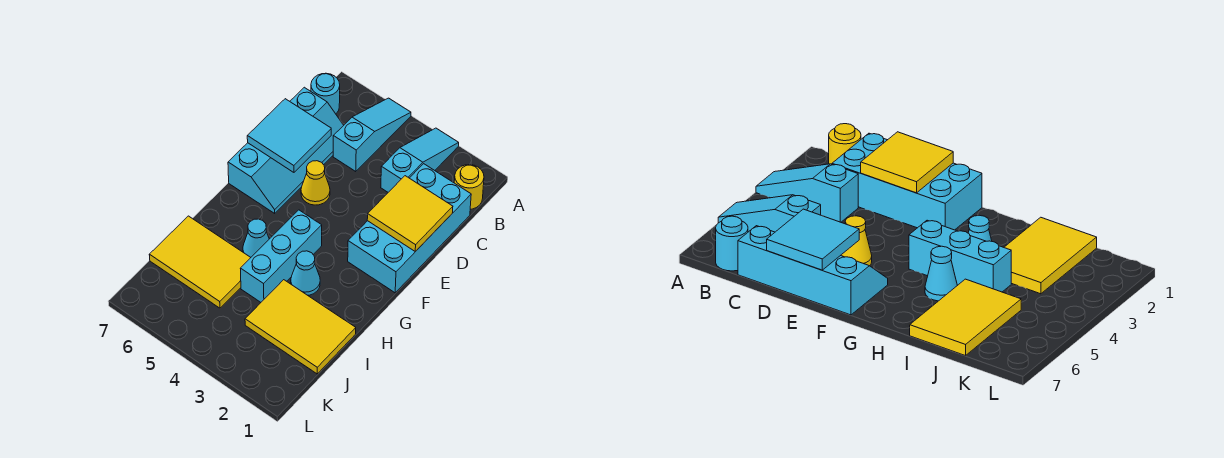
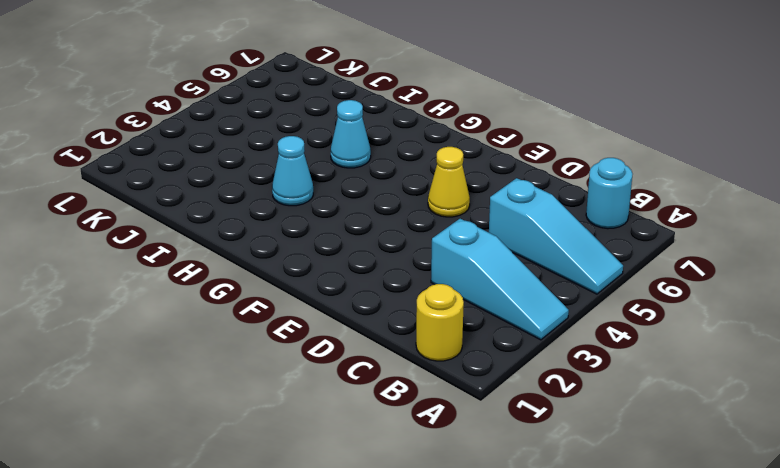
none -> cyan brick C1:F2 level 1
none -> cyan slope C6:F7 level 1 top 7
none -> cyan brick G4:I4 level 1

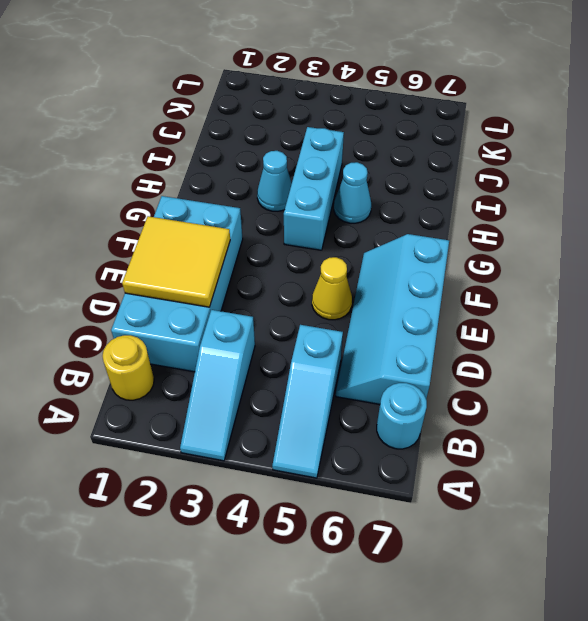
none -> yellow tile I1:J3 level 1
none -> yellow tile I5:J7 level 1
none -> cyan tile D6:E7 level 2

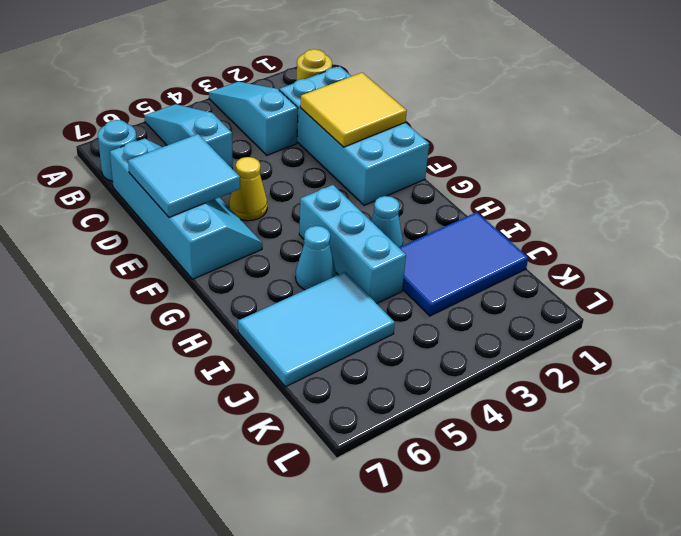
blue tile I1:J3 level 1 -> yellow tile I1:J3 level 1
cyan tile I5:J7 level 1 -> yellow tile I5:J7 level 1

